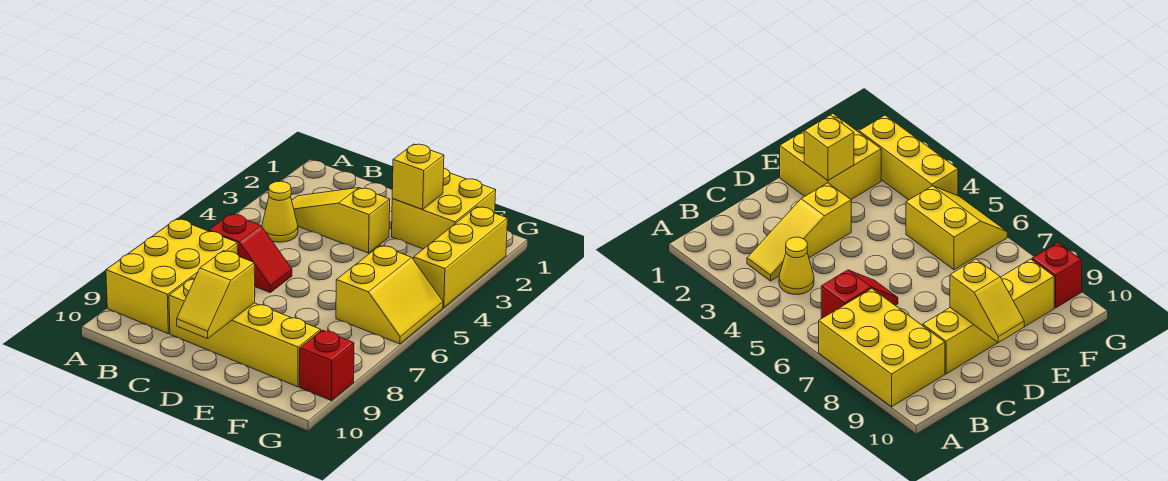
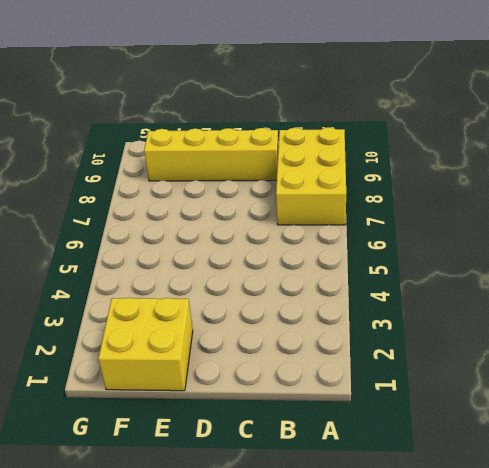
none -> yellow slope B3:D3 level 1 top D
none -> yellow cone B4 level 1

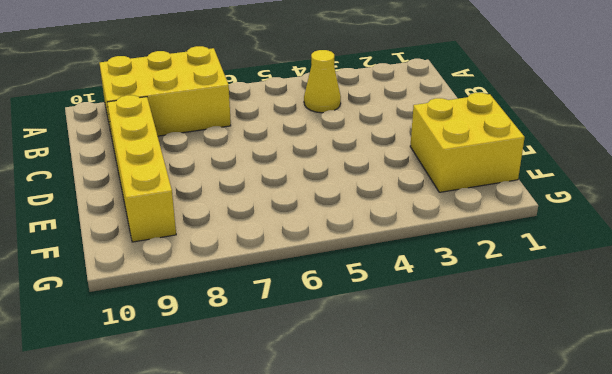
none -> yellow slope B3:D3 level 1 top D
none -> red slope B6:C6 level 1 top B

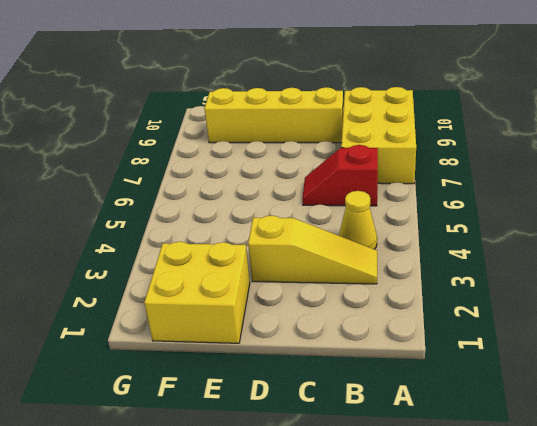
none -> yellow slope F5:G6 level 1 top F
none -> yellow brick G2:G4 level 1

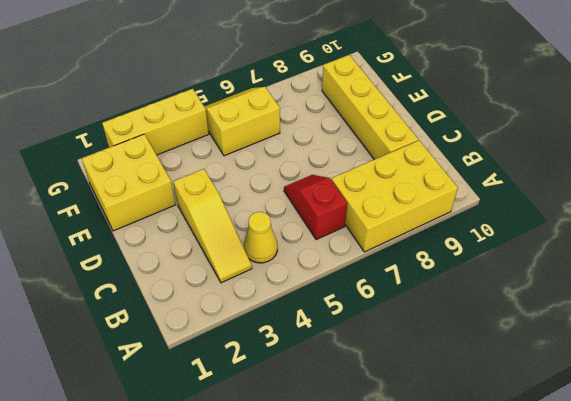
none -> red brick G9 level 1
none -> yellow slope D9:D10 level 2 top 9

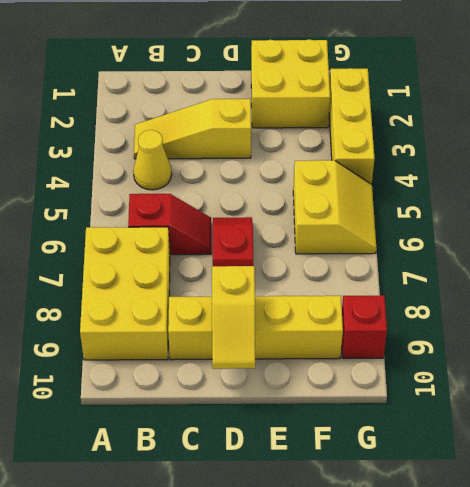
red slope D6:D7 level 1 top 7 -> none
none -> yellow brick E2 level 2

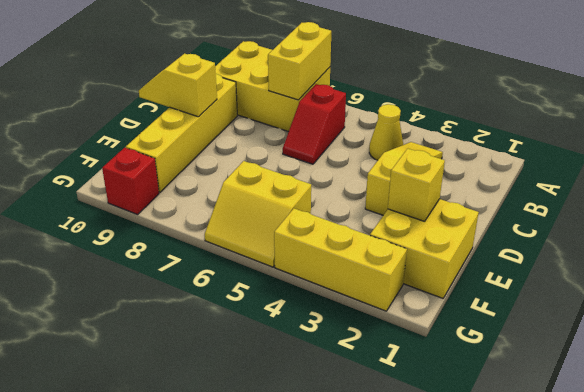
yellow brick A7:B7 level 2 -> none

